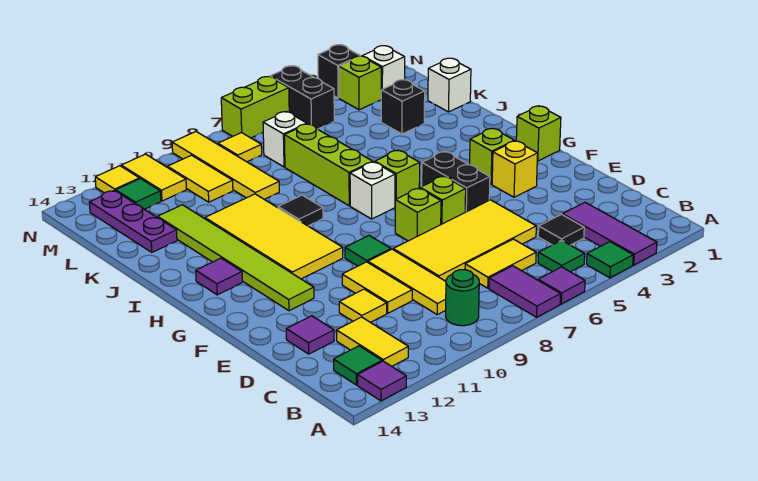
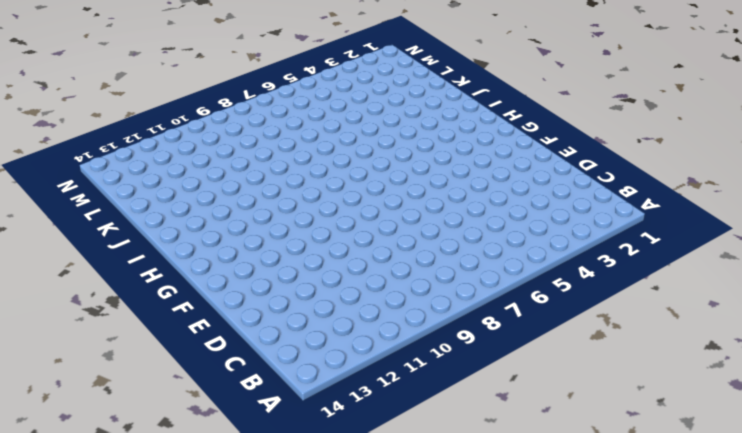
none -> purple tile A3:C3 level 1
none -> green tile A4 level 1
none -> purple tile A6 level 1
none -> purple tile A7:B7 level 1

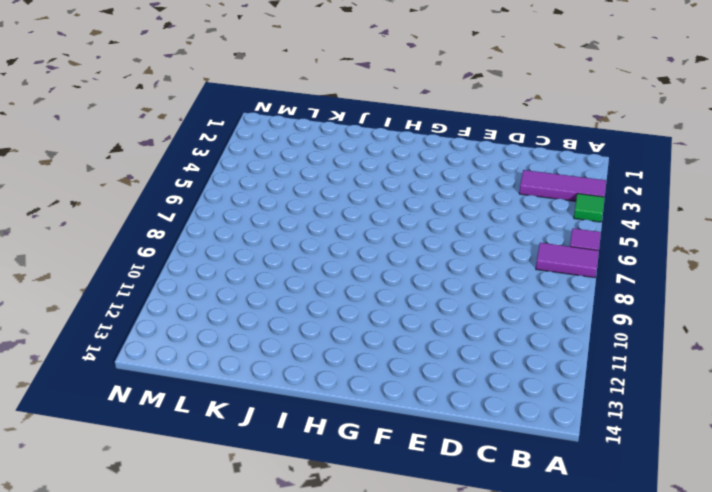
none -> purple tile A13 level 1
none -> green tile B5 level 1
none -> green round brick B9 level 1
none -> yellow tile B12:C12 level 1

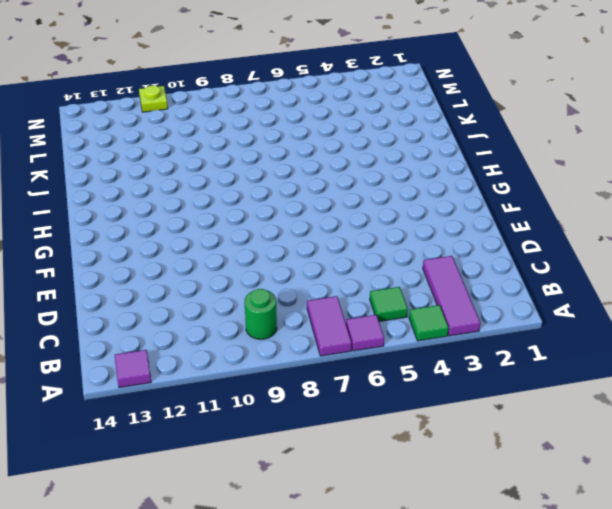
lime plate N11 level 1 -> yellow tile M11:N11 level 1
none -> yellow tile B12:C12 level 1
none -> green tile B13 level 1
none -> black tile C4 level 1
none -> yellow tile C6:C7 level 1

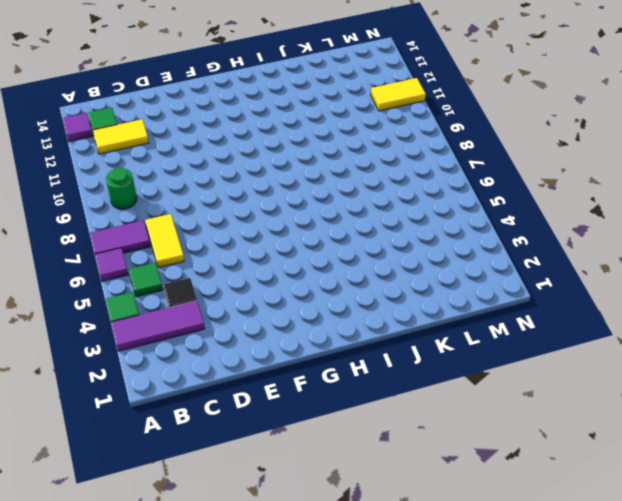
none -> yellow tile C9:E9 level 1
none -> yellow tile D5:E8 level 1
none -> yellow tile D10:E10 level 1
none -> yellow tile D11 level 1

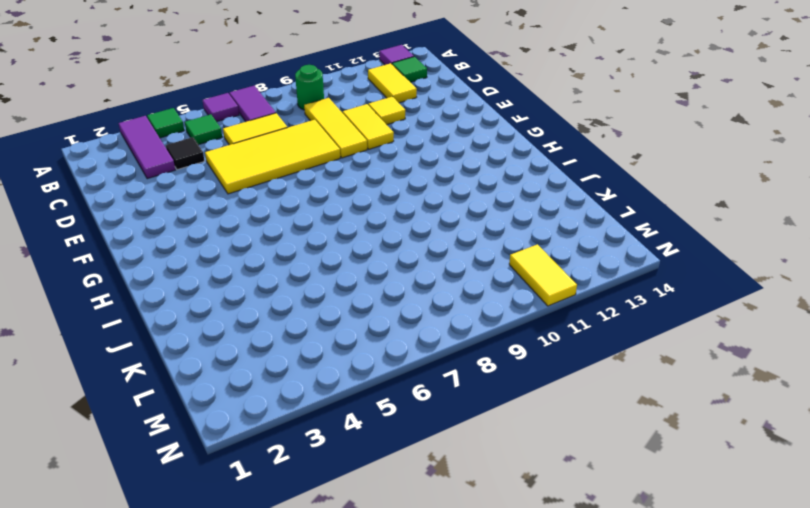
none -> purple tile D13 level 1
none -> yellow brick F3 level 1
none -> black brick F5:G5 level 1
none -> lime brick F6 level 1

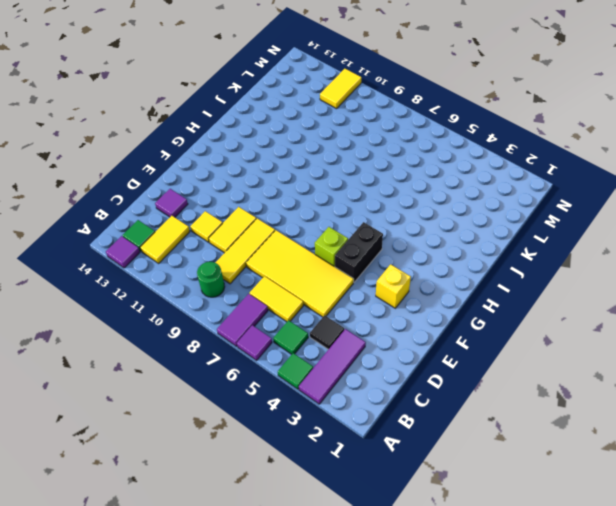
none -> lime brick F7 level 1
none -> green tile F9 level 1
none -> lime tile F12:K12 level 1
none -> lime brick G1 level 1

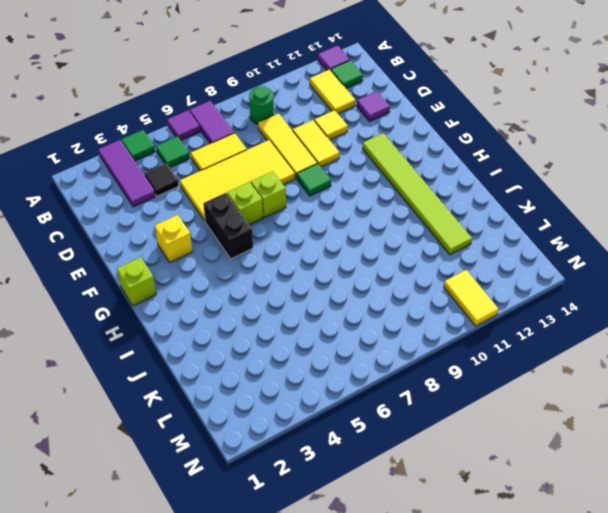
none -> lime brick G3 level 1
none -> yellow tile G10:J11 level 1
none -> lime brick H6 level 1
none -> white brick H7 level 1

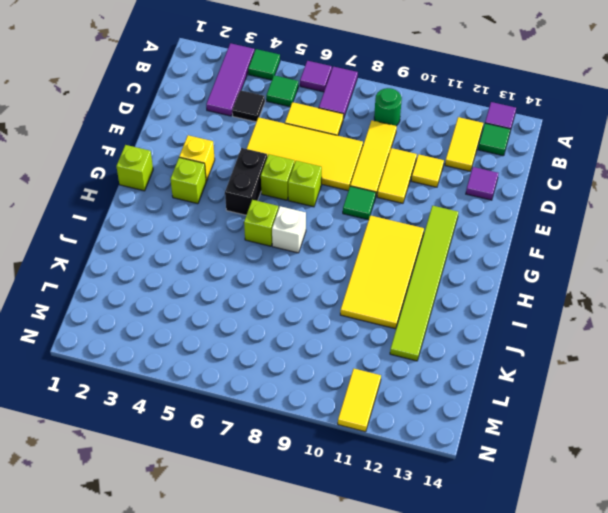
none -> purple tile H13 level 1
none -> lime brick I7:K7 level 1
none -> black tile I9 level 1
none -> white brick K1 level 1

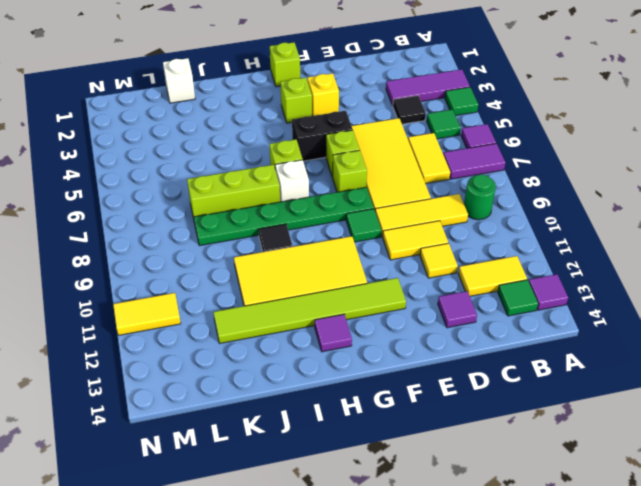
green plate F8:K8 level 1 -> none
none -> black brick K3 level 1
none -> yellow tile K9:N9 level 1
none -> purple plate K13:M13 level 1
none -> white brick L7 level 1

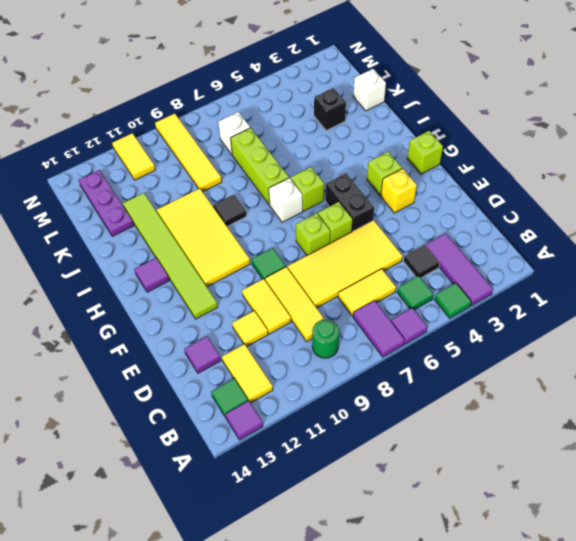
none -> yellow tile L10:M10 level 1
none -> white brick M2 level 1
none -> lime brick M3 level 1
none -> black brick M5:N5 level 1

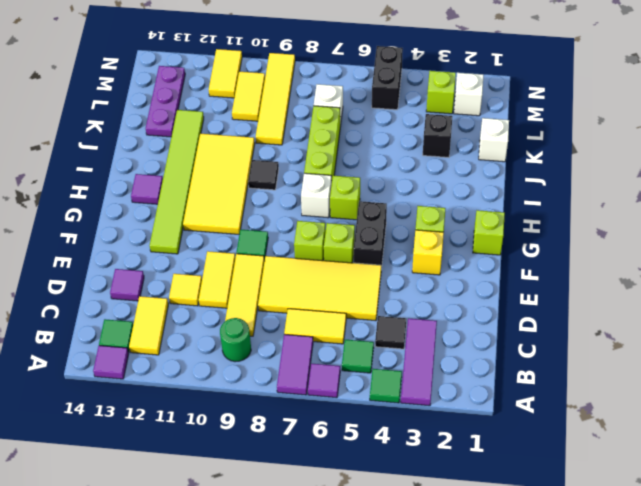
none -> yellow tile M8 level 1
none -> green tile M12 level 1
none -> black brick N3 level 1
none -> lime brick N6:N7 level 1

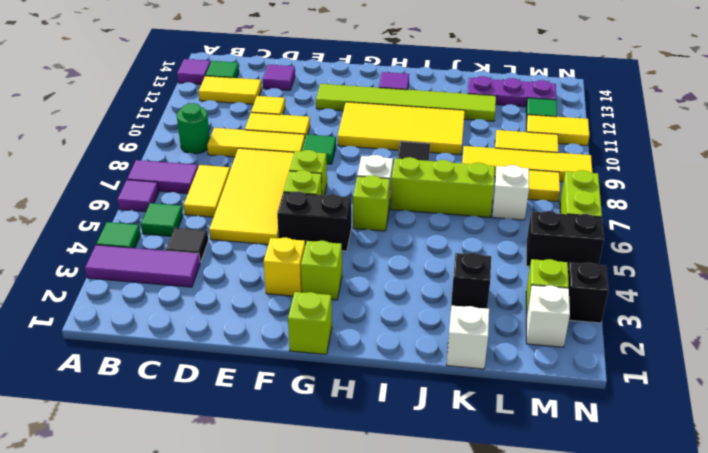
none -> yellow tile N12 level 1

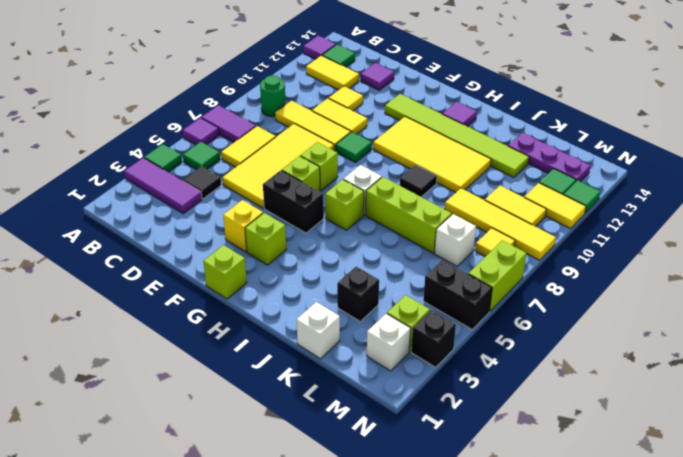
green tile N12 level 1 -> yellow tile N12 level 1

